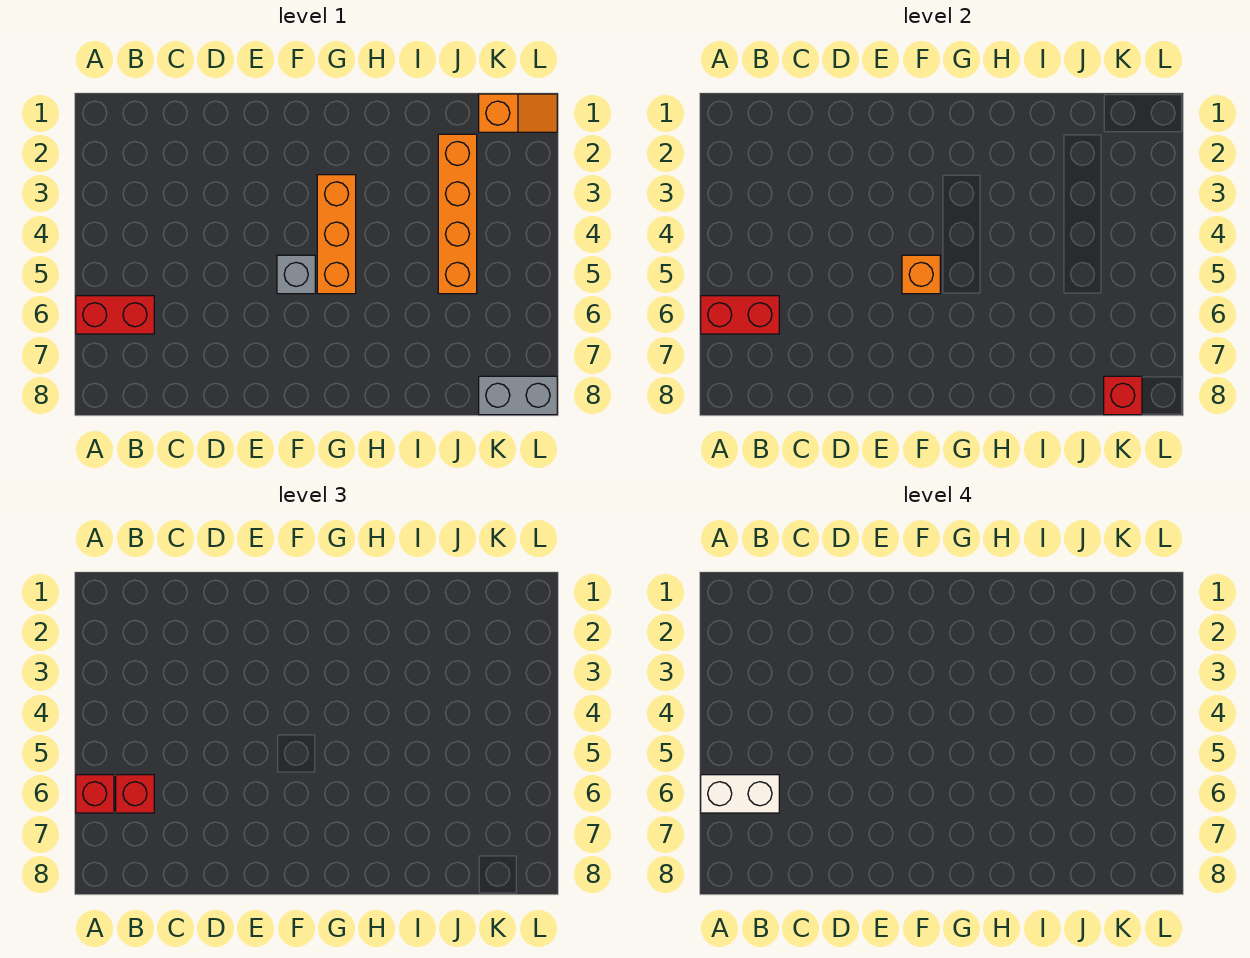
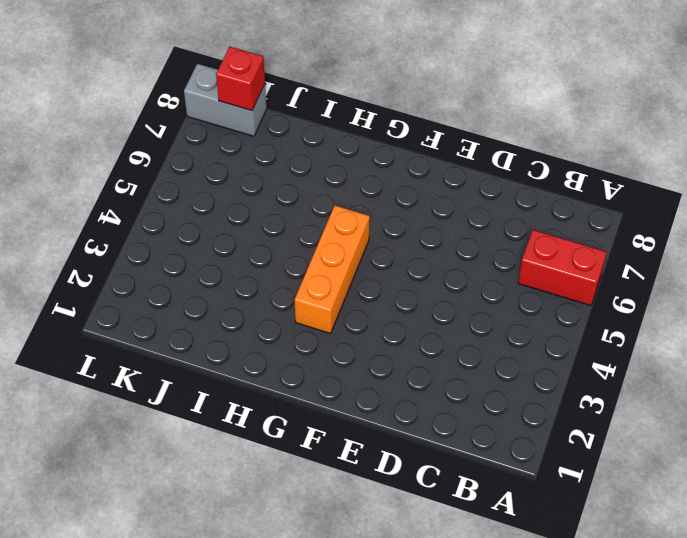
none -> grey brick F5 level 1
none -> orange brick J2:J5 level 1
none -> orange slope K1:L1 level 1 top K

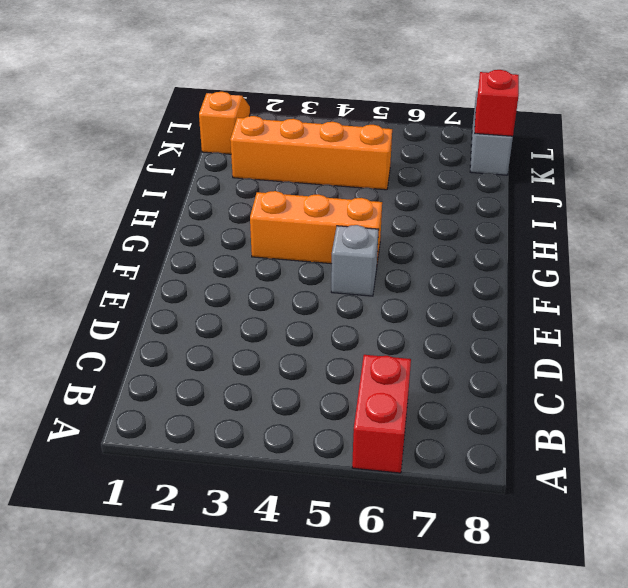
none -> red brick A6:B6 level 2
none -> orange brick F5 level 2
none -> red brick A6 level 3

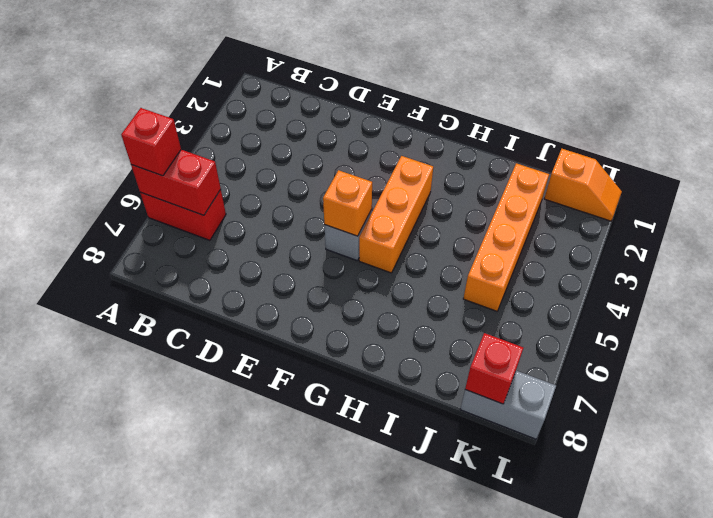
none -> red brick B6 level 3
none -> white brick A6:B6 level 4

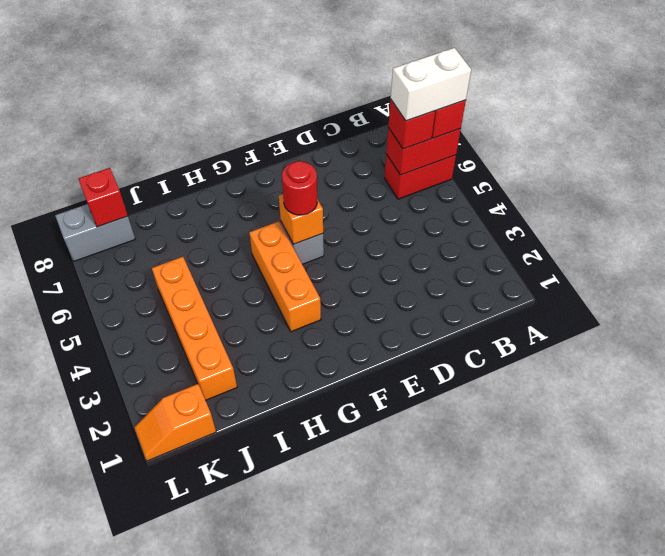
red round brick F5 level 3 -> none

